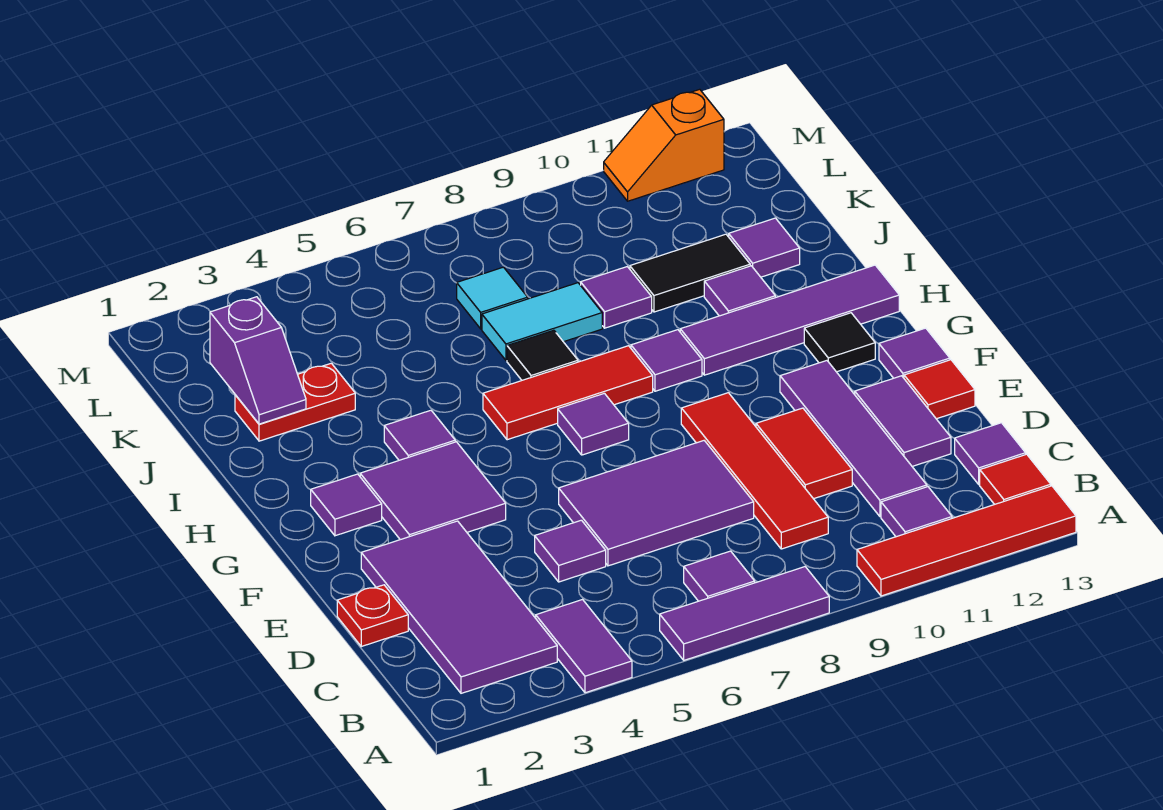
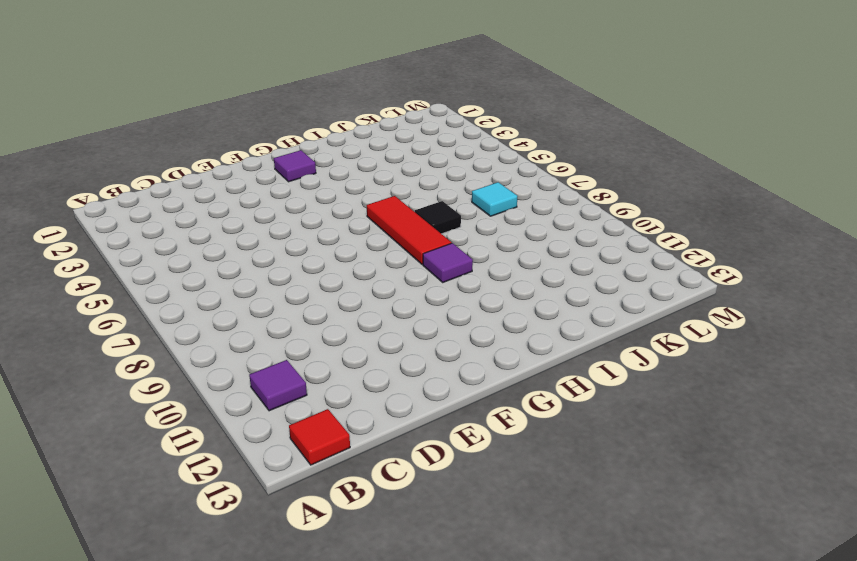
none -> purple tile A4:B4 level 1
none -> purple tile A6:A8 level 1
none -> red tile A10:A13 level 1
none -> purple tile B2:E3 level 1

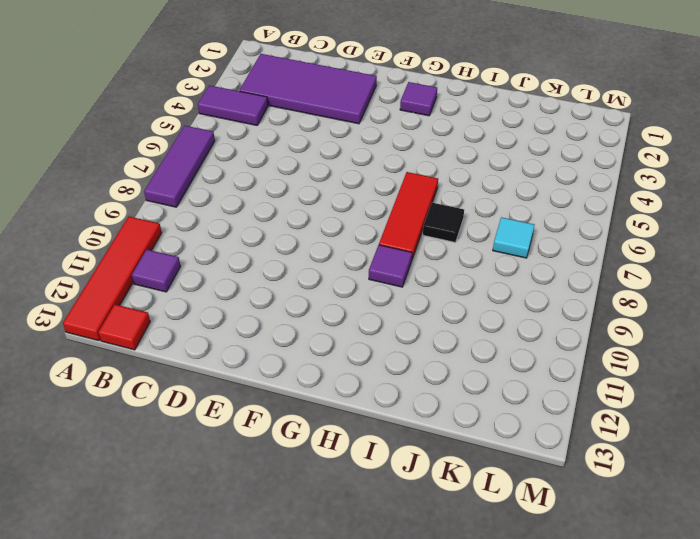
none -> purple tile B7 level 1
none -> red tile C9:F9 level 1
none -> purple tile C11:F11 level 1
none -> purple tile C13 level 1

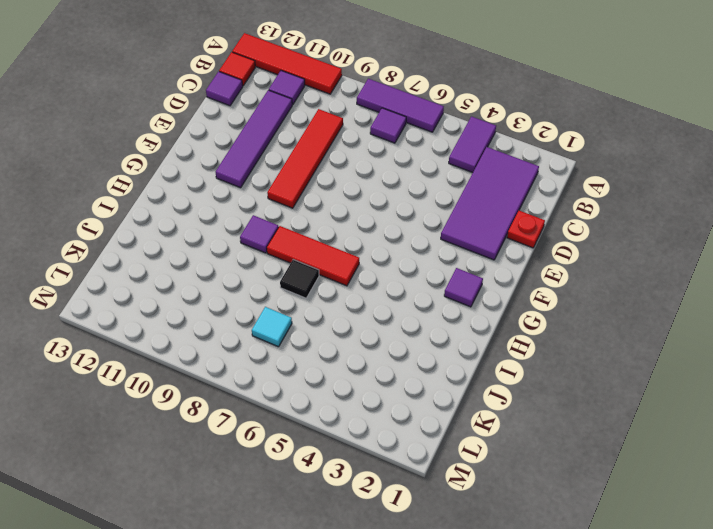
none -> purple tile D5 level 1
none -> purple tile D6:E8 level 1
none -> red tile D10:E10 level 1
none -> purple tile D12:E12 level 1

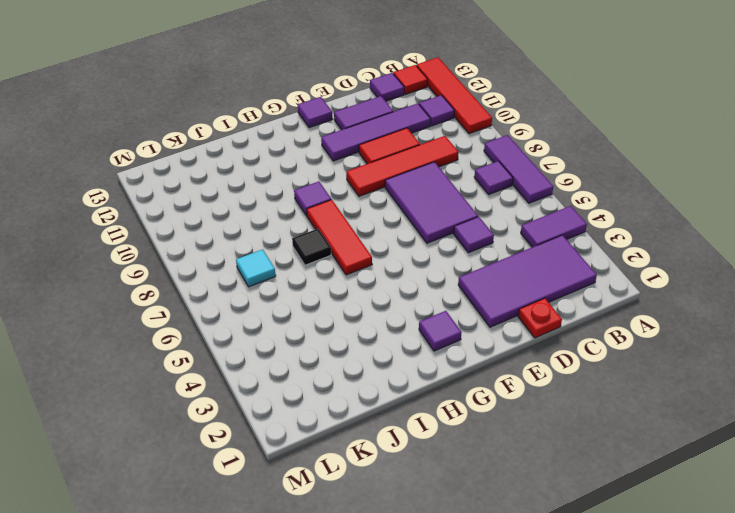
none -> red tile E13 level 1
none -> purple tile F3:G4 level 1
none -> purple tile G7 level 1
none -> black tile G12 level 1

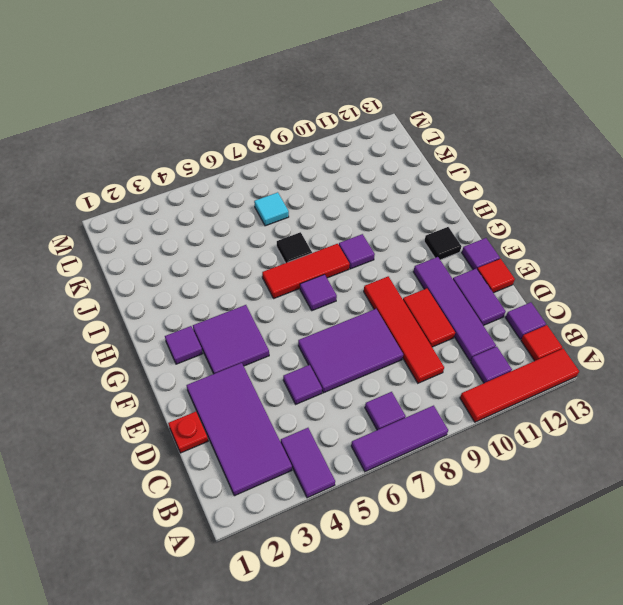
none -> purple tile H4 level 1
none -> purple tile H10:H13 level 1
none -> purple tile I11 level 1
none -> red plate J2:J3 level 1

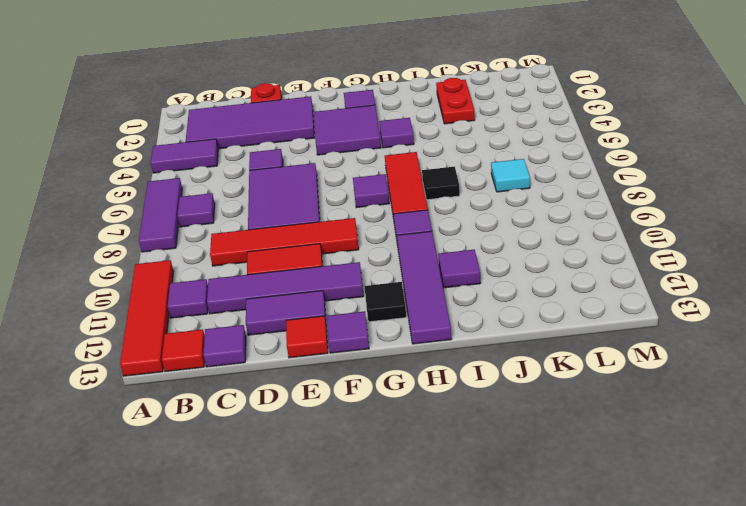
none -> cyan tile J7:J8 level 1
none -> purple tile J9 level 1
none -> black tile J10:J11 level 1
none -> purple tile J12 level 1

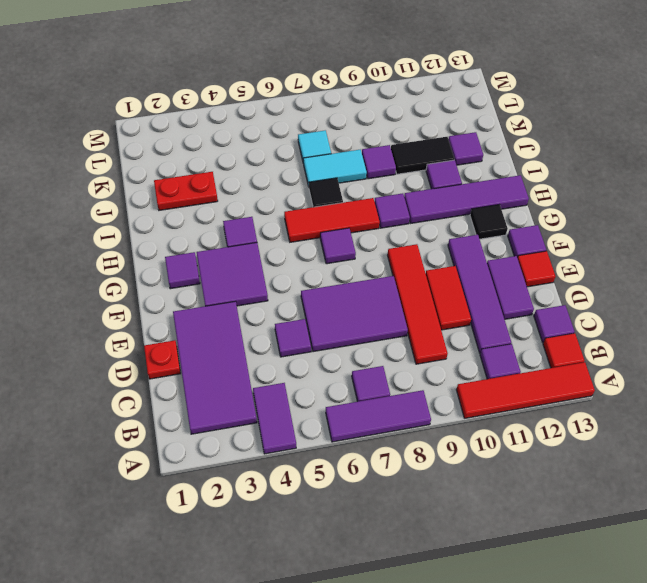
none -> orange slope M11:M12 level 1 top 12
none -> purple slope J2:K2 level 2 top K

